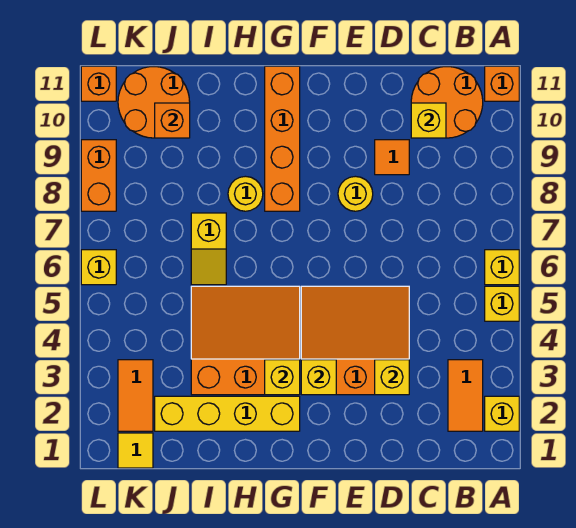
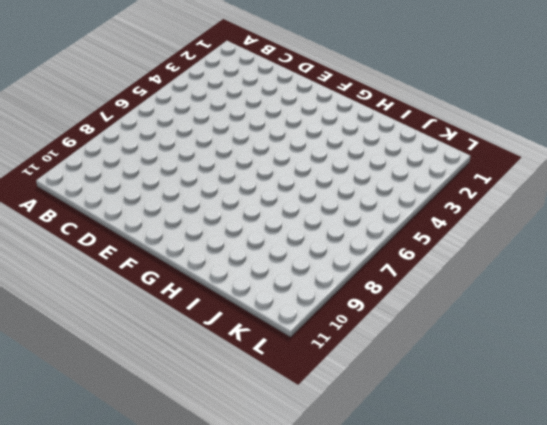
none -> yellow brick A2 level 1
none -> yellow brick A5 level 1
none -> yellow brick A6 level 1

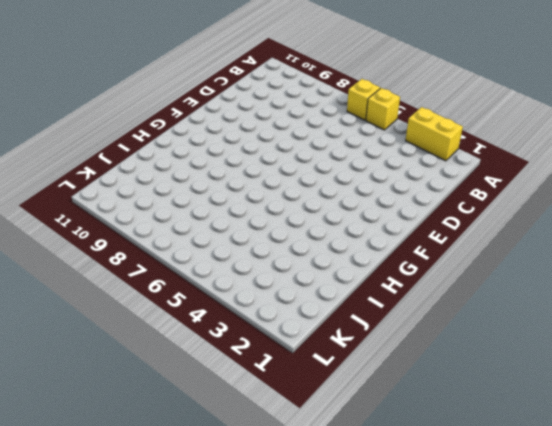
yellow brick A2:A3 level 1 -> yellow brick A2 level 1
none -> orange brick A11 level 1
none -> orange tile B2:B3 level 1
none -> orange round brick B10:C11 level 1

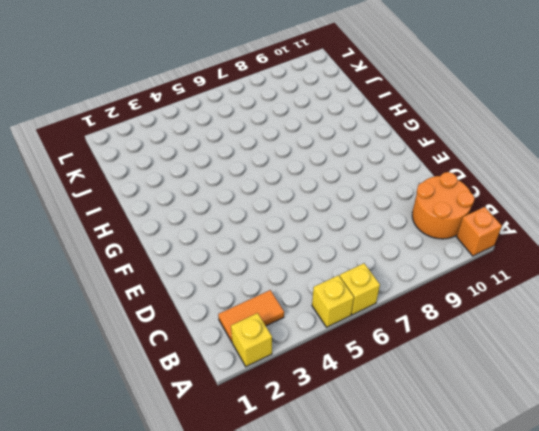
none -> orange slope D3:F5 level 1 top 3
none -> orange tile D9 level 1
none -> yellow round brick E8 level 1

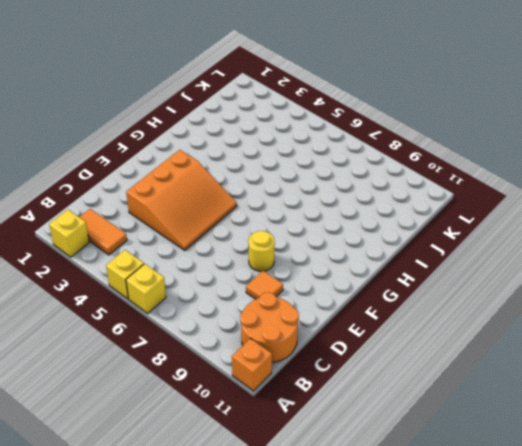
none -> yellow brick G2:J2 level 1
none -> orange slope G3:I5 level 1 top 3
none -> orange brick G8:G11 level 1

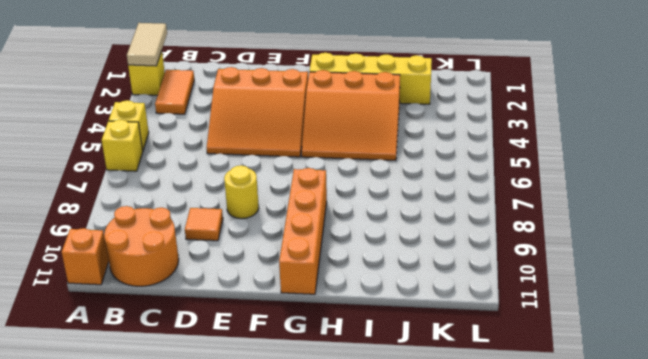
tan tile A1:A2 level 2 -> none
none -> yellow round brick H8 level 1
none -> yellow slope I6:I7 level 1 top 7
none -> orange round brick J10:K11 level 1

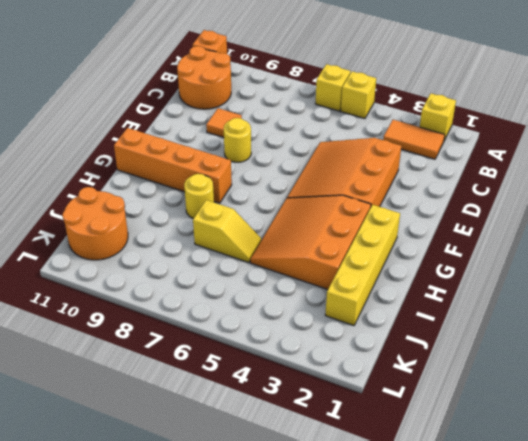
none -> yellow tile K1 level 1
none -> orange tile K2:K3 level 1
none -> yellow brick L6 level 1

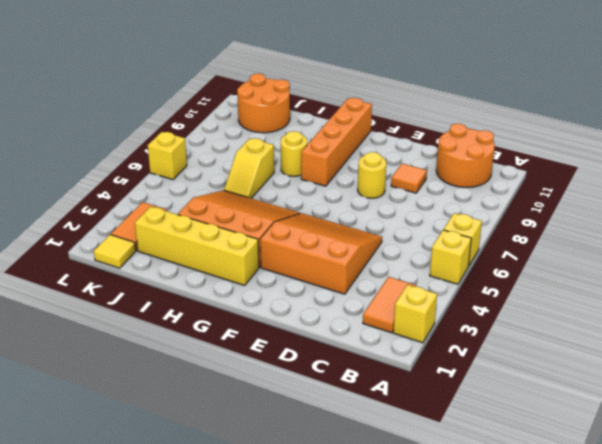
none -> orange brick A11 level 1
none -> orange brick L8:L9 level 1
none -> orange brick L11 level 1

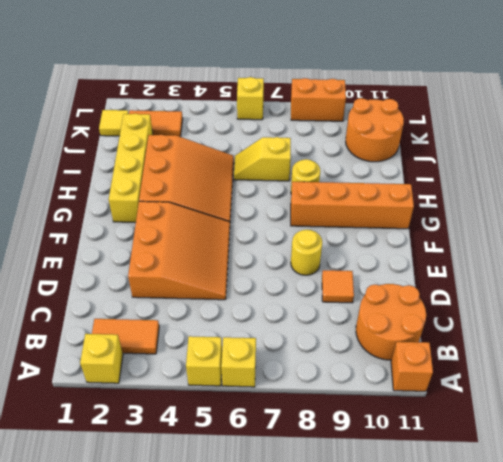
none -> orange brick L11 level 1
none -> yellow brick C10 level 2
none -> yellow brick D3 level 2

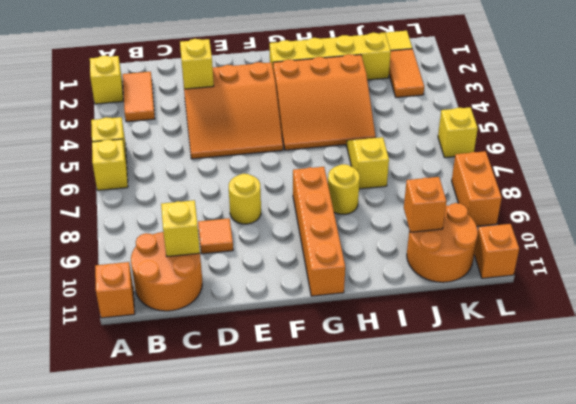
none -> yellow brick F3 level 2
none -> yellow brick G3 level 2

